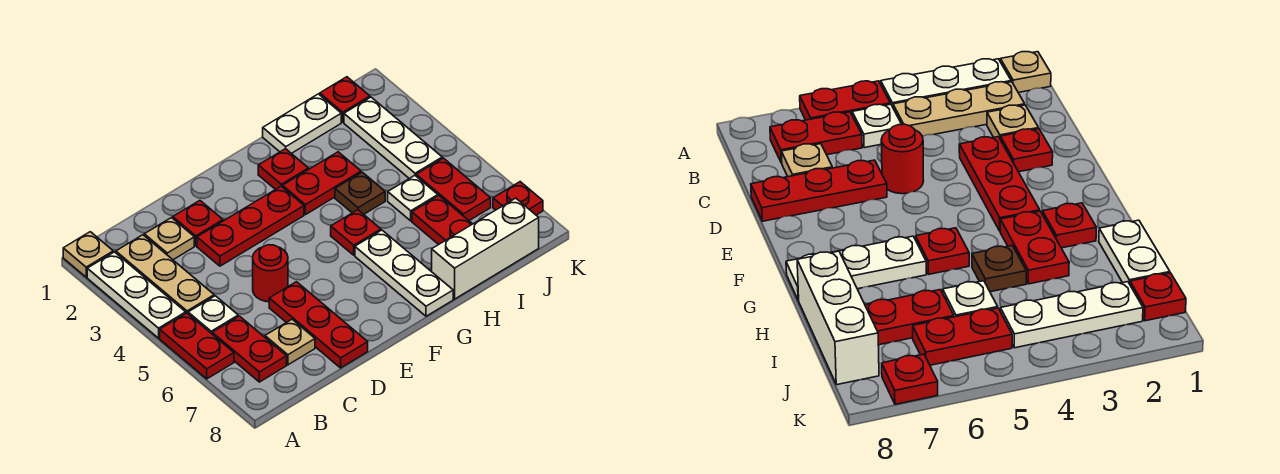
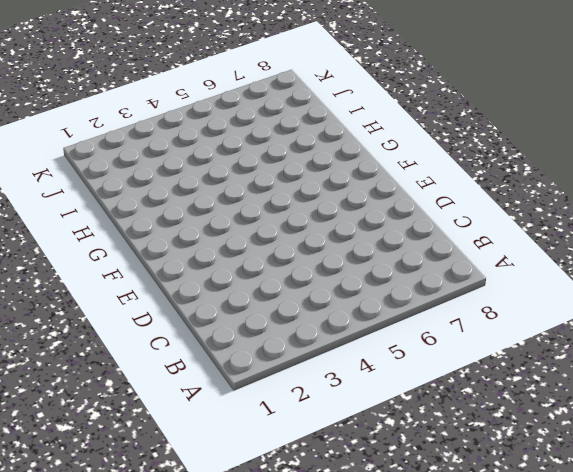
none -> tan plate A1 level 1
none -> white plate A2:A4 level 1
none -> red plate A5:A6 level 1

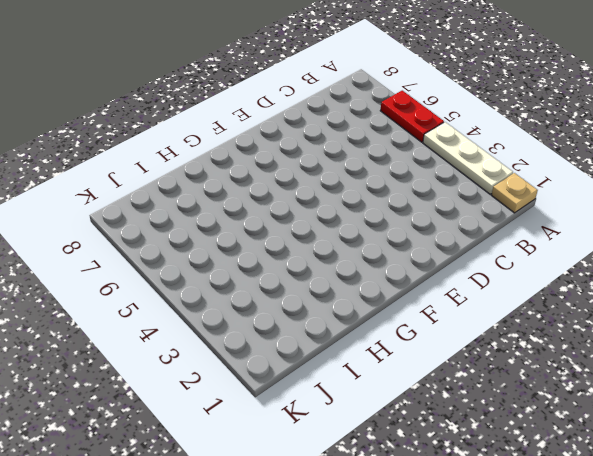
none -> tan plate B2:B4 level 1
none -> white plate B5 level 1
none -> red plate B6:B7 level 1

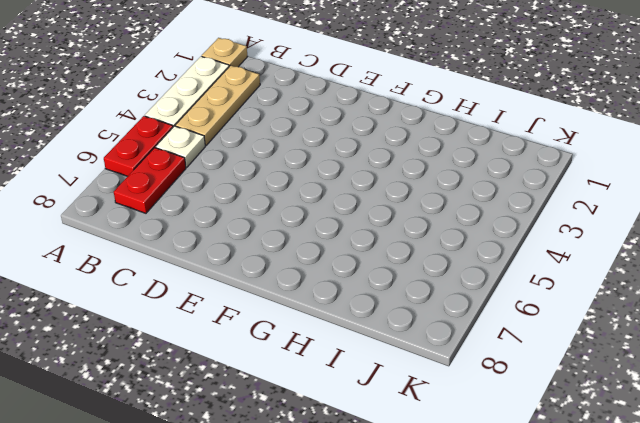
none -> tan plate C2 level 1
none -> tan plate C7 level 1
none -> red plate D2 level 1

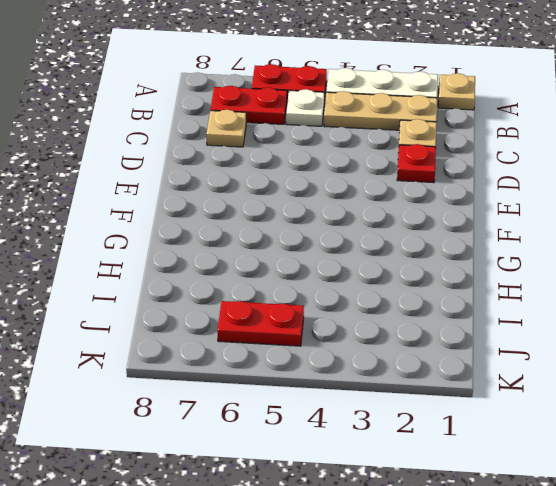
none -> red plate D3:F3 level 1
none -> red round brick D5 level 1
none -> red plate D6:D8 level 1

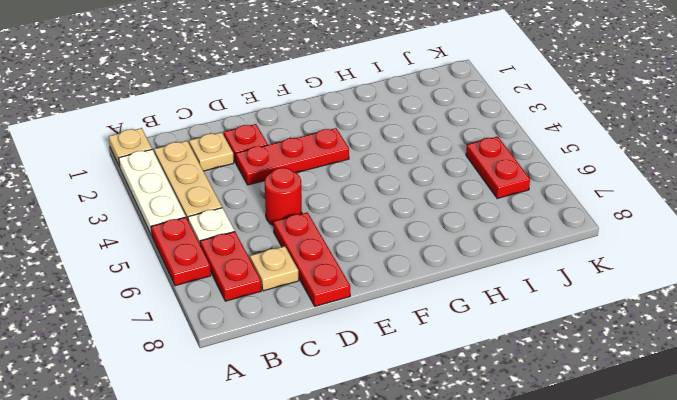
none -> red plate G2 level 1
none -> red plate G3:H3 level 1
none -> red plate G5 level 1

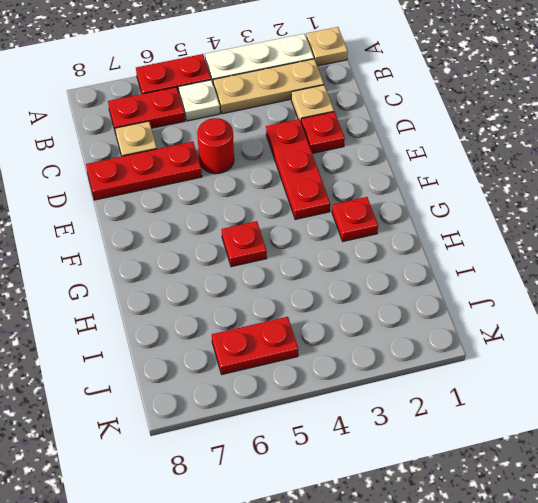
none -> red plate G3:H3 level 1
none -> white plate G6:G8 level 1
none -> white plate H1:I1 level 1

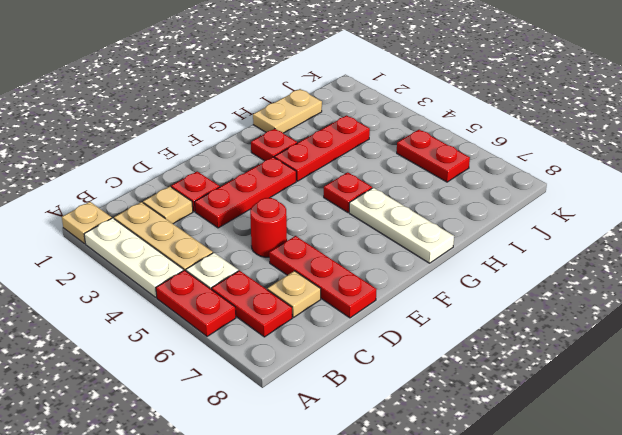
red plate G3:I3 level 1 -> red plate G3:H3 level 1
tan plate H1:I1 level 1 -> white plate H1:I1 level 1
none -> brown plate H4 level 1
none -> white brick H8:J8 level 1
none -> white plate I5 level 1

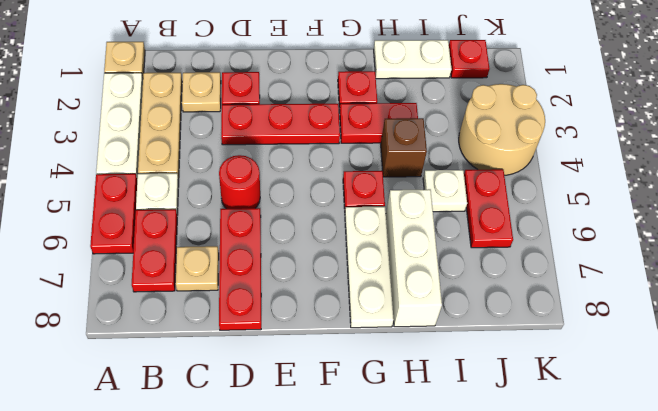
brown brick H4 level 1 -> brown plate H4 level 1
white brick H6:H8 level 1 -> white brick H8:J8 level 1
tan round brick J3:K4 level 1 -> white plate J2:J4 level 1
none -> red plate I6:I7 level 1
none -> red plate K7 level 1

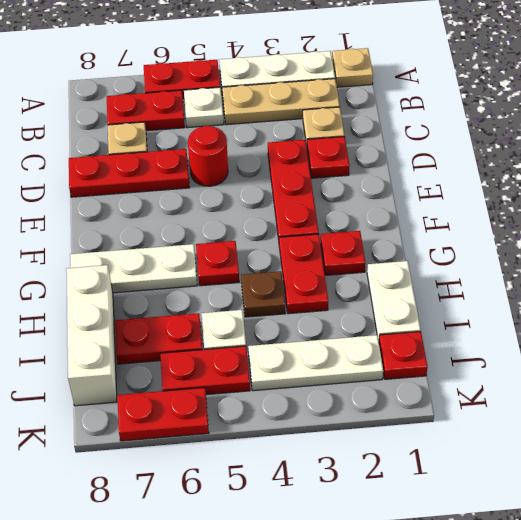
red plate K6:K7 level 1 -> red plate K7 level 1

